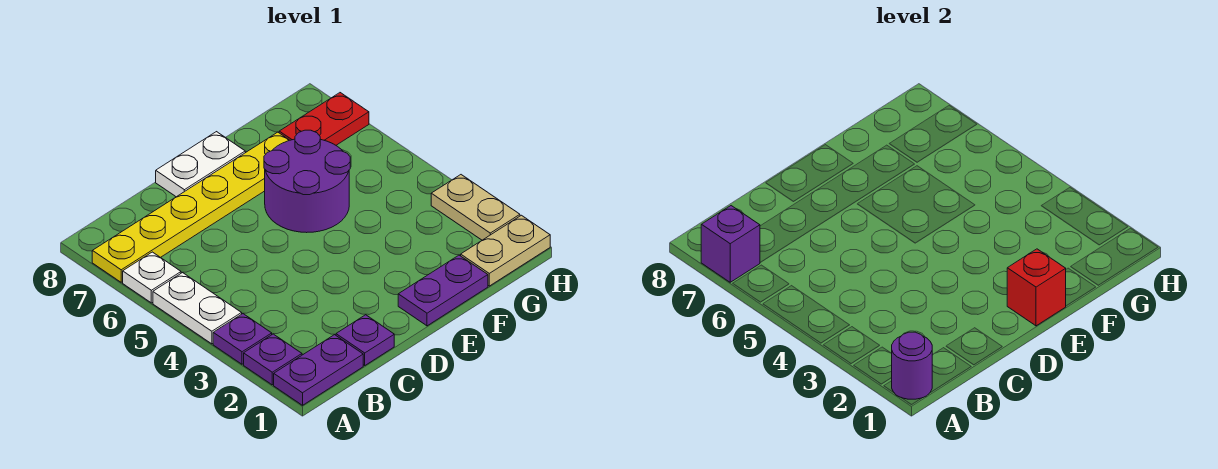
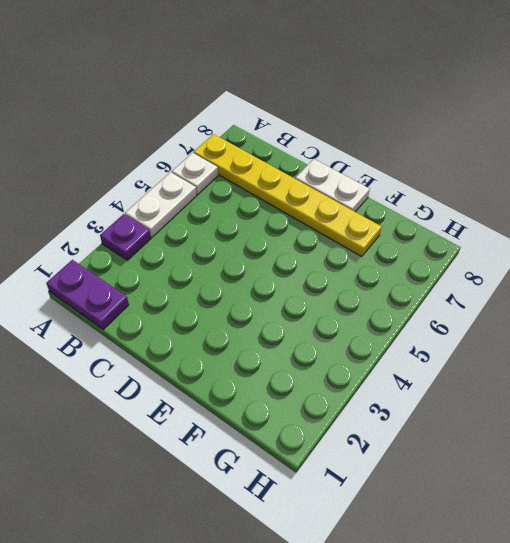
none -> purple plate A2 level 1
none -> purple plate C1 level 1
none -> purple plate E1:F1 level 1

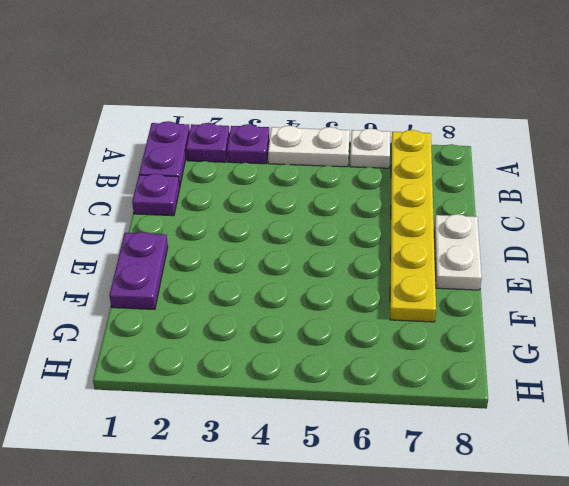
none -> purple round brick E5:F6 level 1
none -> tan plate G1:H1 level 1
none -> red plate G7:H7 level 1

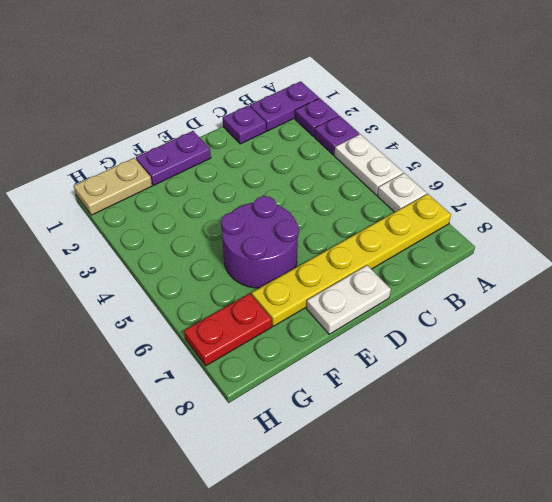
none -> tan plate H2:H3 level 1
none -> purple round brick A1 level 2
none -> purple brick A7 level 2

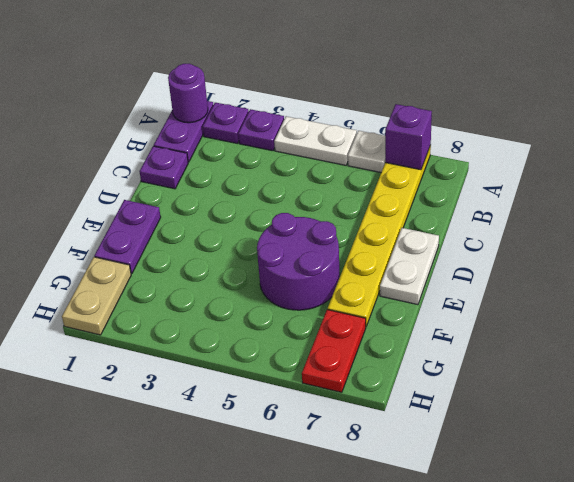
none -> tan plate H2:H3 level 1
none -> red brick E1 level 2

